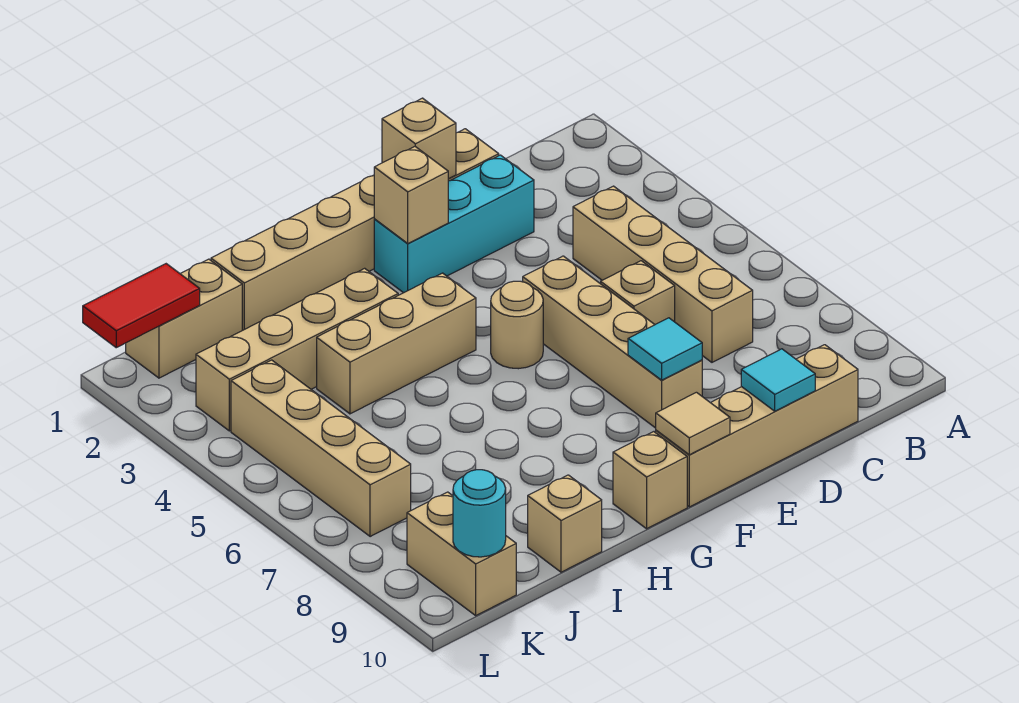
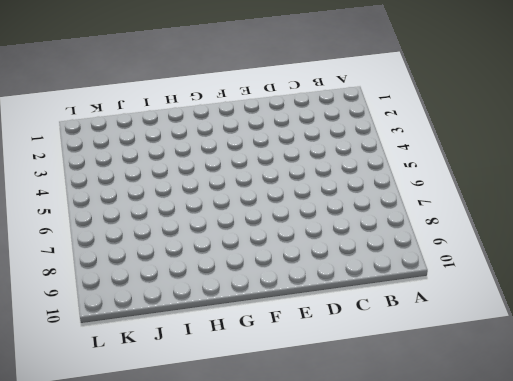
none -> tan brick C4:C7 level 1
none -> tan brick C10:F10 level 1
none -> tan brick D1:I1 level 1

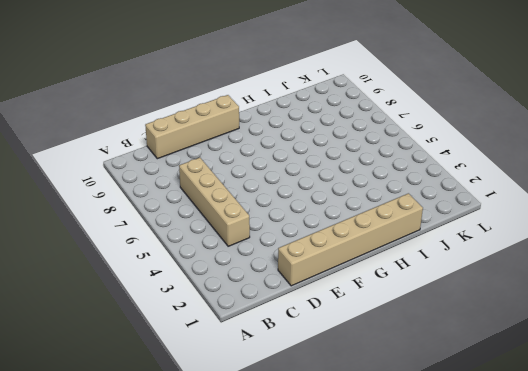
none -> cyan brick D2:F2 level 1
none -> tan brick D6 level 1
none -> tan brick E5:E8 level 1

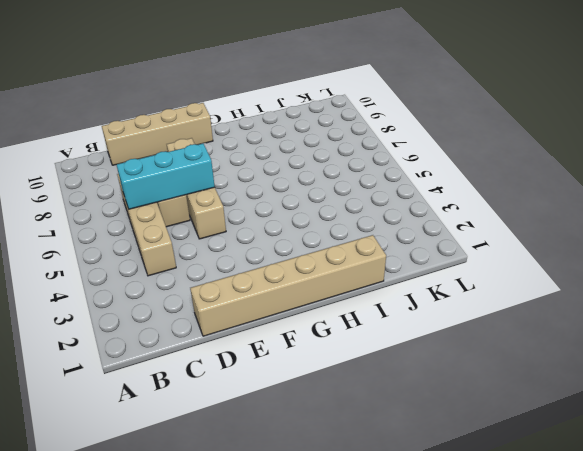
cyan brick C6:E6 level 2 -> cyan brick D2:F2 level 1
none -> tan round brick F5 level 1
none -> tan brick G4:I4 level 1
none -> tan brick G10 level 1

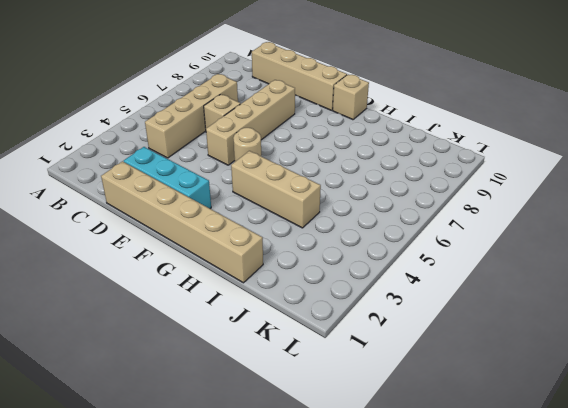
none -> tan brick H3:K3 level 1
none -> tan brick I10 level 1
none -> tan brick J1:K1 level 1

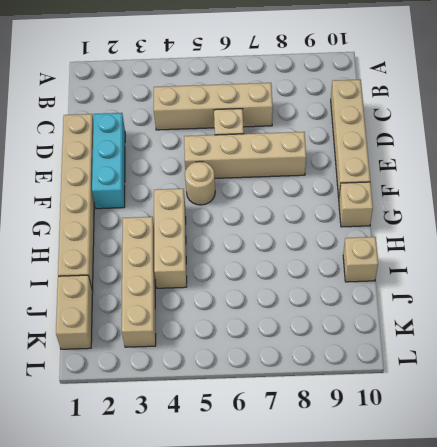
none -> tan brick K4:K7 level 1
none -> tan brick K9:K10 level 1
none -> cyan tile D10 level 2

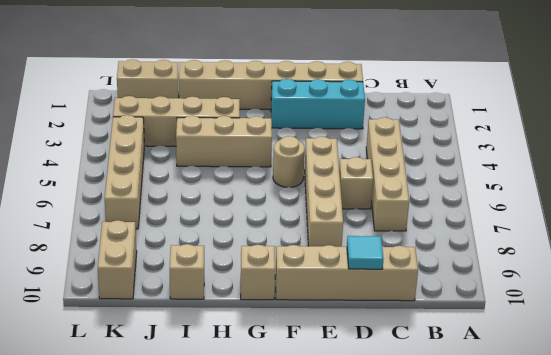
none -> tan brick E1 level 2
none -> cyan tile E8 level 2
none -> tan brick F2 level 2

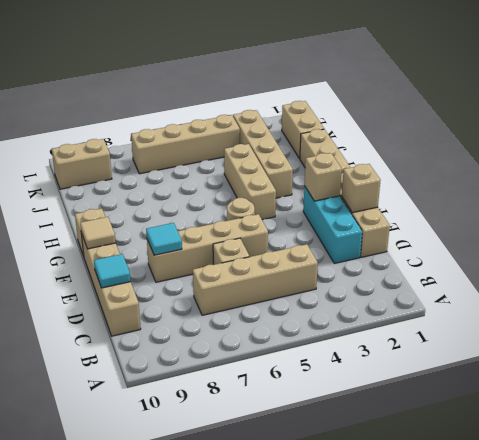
none -> tan brick I10 level 1
none -> red tile K1:L1 level 2
none -> cyan round brick K10 level 2

